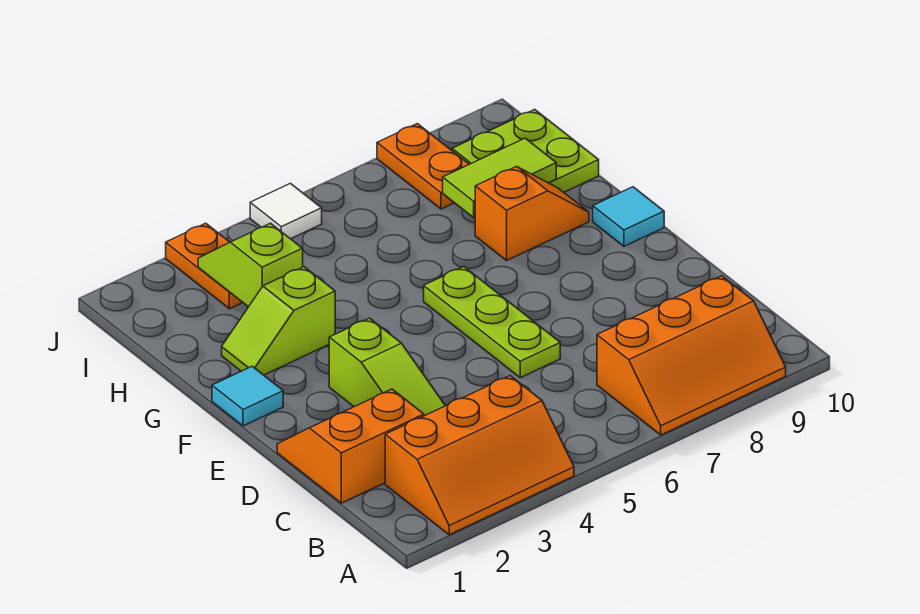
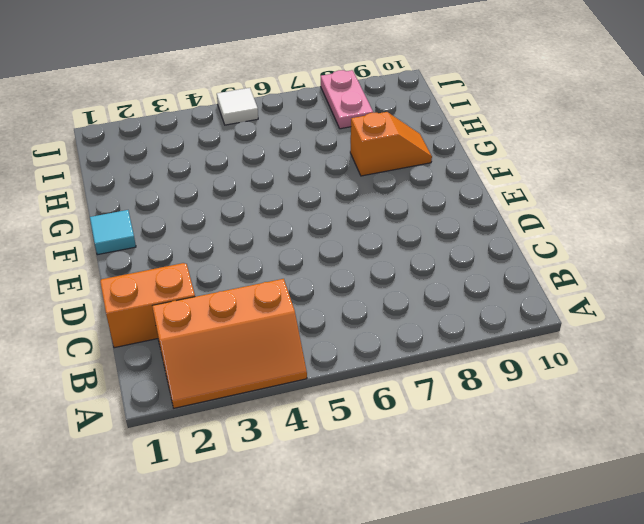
pink plate I8:J8 level 1 -> orange plate I8:J8 level 1
none -> orange slope A7:B9 level 1 top B
none -> lime slope C3:E3 level 1 top E
none -> lime plate D6:F6 level 1

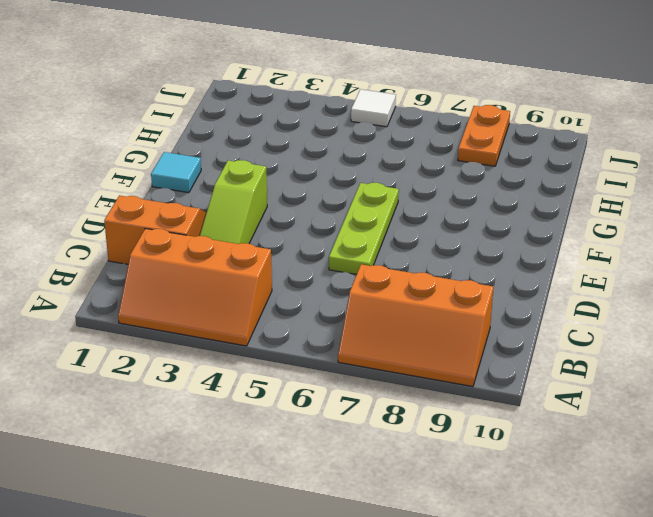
none -> cyan tile F10 level 1
none -> lime slope G2:G3 level 1 top 3
none -> orange slope G8:G9 level 1 top 8

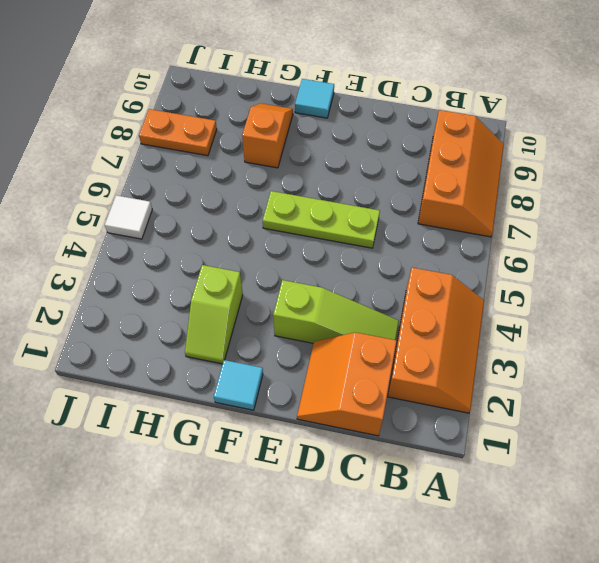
none -> lime plate H9:I10 level 1
none -> orange plate I3:J3 level 1
none -> lime slope H3:I3 level 2 top H

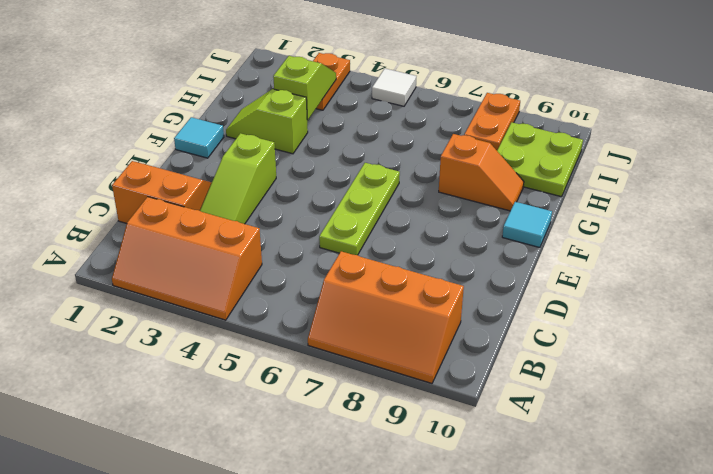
none -> lime tile H8:H9 level 2

